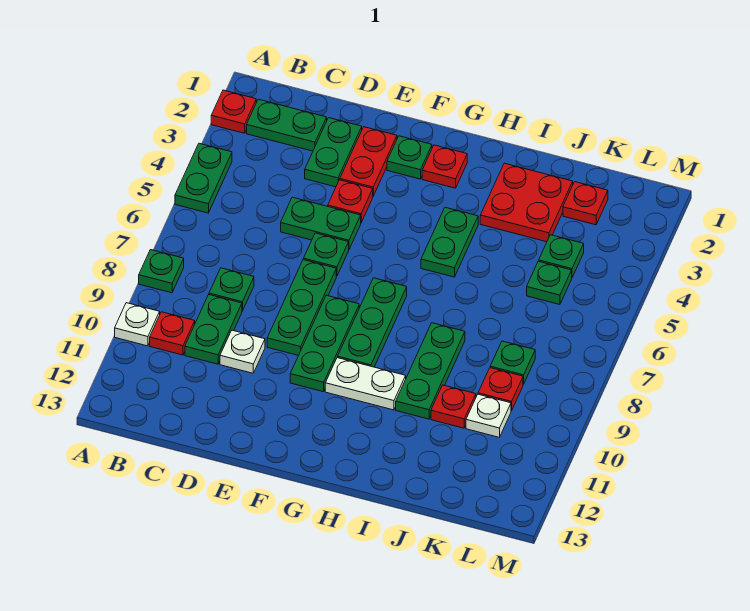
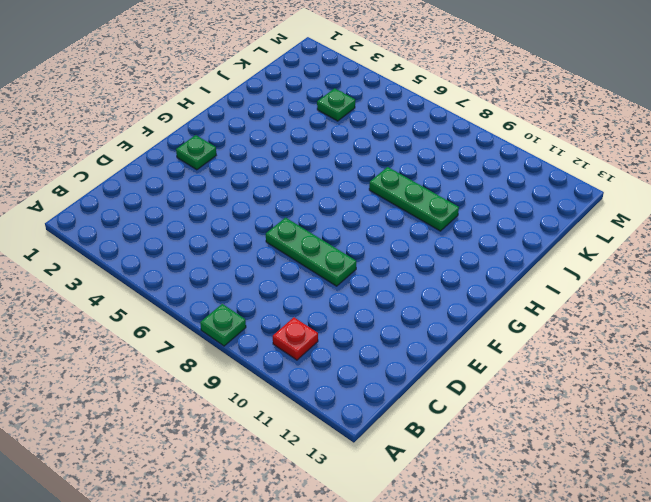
none -> red plate A2 level 1
none -> green plate A4:A5 level 1
none -> white plate A10 level 1
none -> green plate B2:C2 level 1

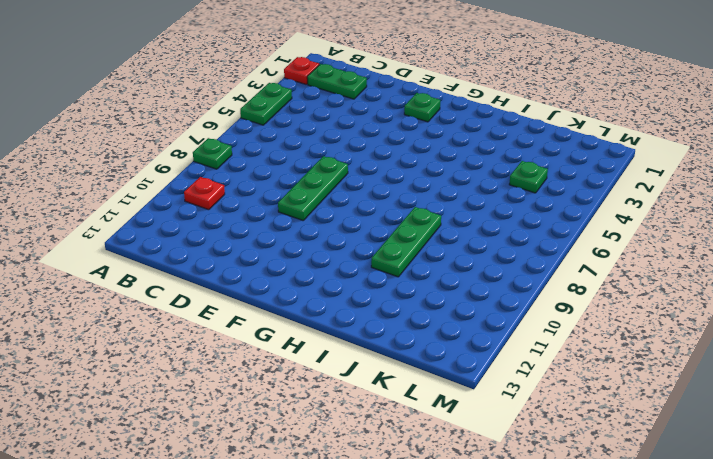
none -> white plate A10 level 1
none -> green plate C8 level 1
none -> green plate C9:C10 level 1
none -> green plate D2:D3 level 1

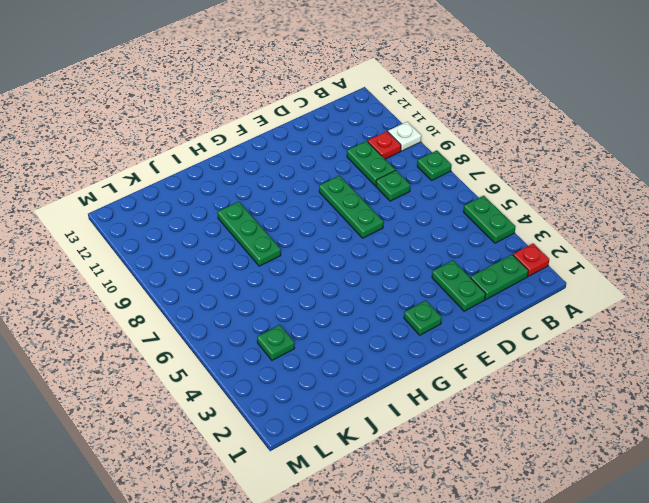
none -> green plate D5:E5 level 1
none -> white plate D10 level 1
none -> red plate E2:E3 level 1
none -> red plate E4 level 1

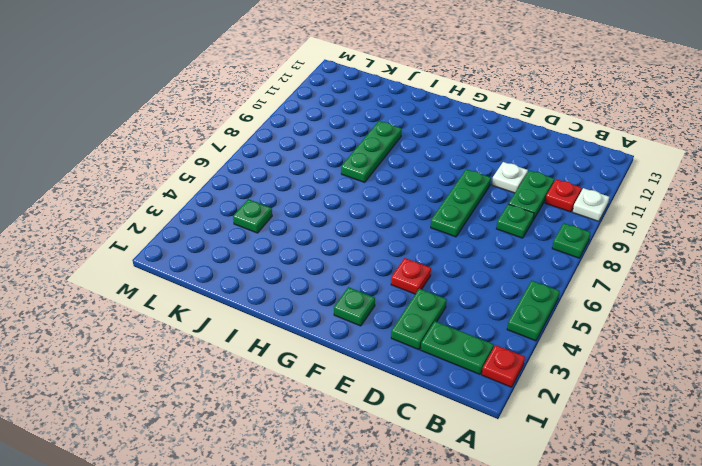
none -> green plate D5:E5 level 1
none -> red plate E2:E3 level 1
none -> green plate E6 level 1
none -> green plate F8:F10 level 1

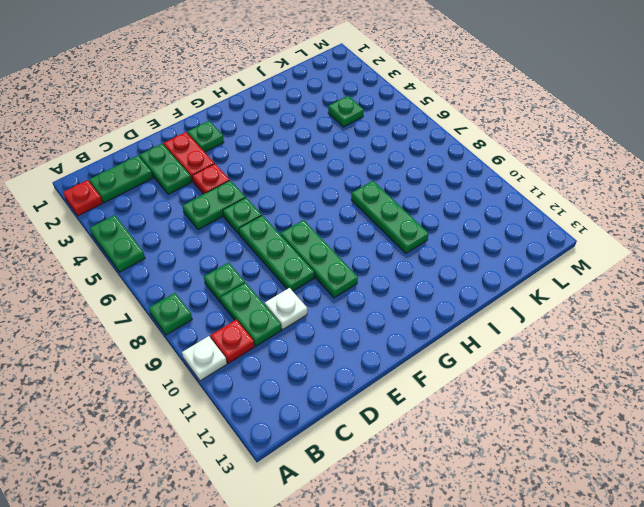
none -> red plate G2 level 1
none -> green plate G7:G9 level 1
none -> white plate G10:H10 level 1
none -> green plate H4:H5 level 1

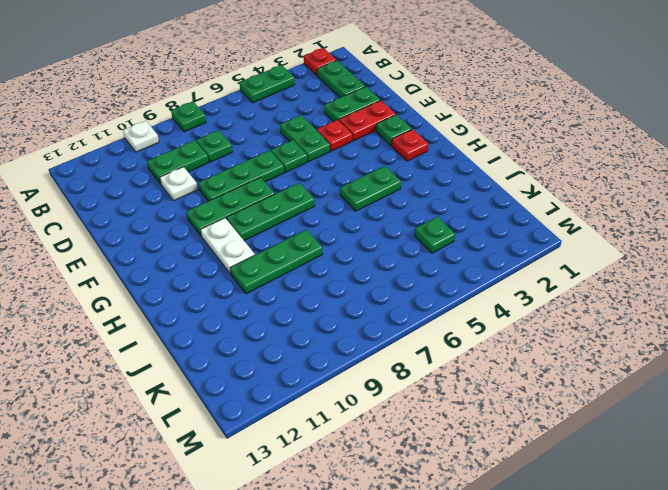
none -> red plate B10 level 1
none -> red plate I2:J3 level 1
none -> red plate J10 level 1
none -> red plate K2 level 1

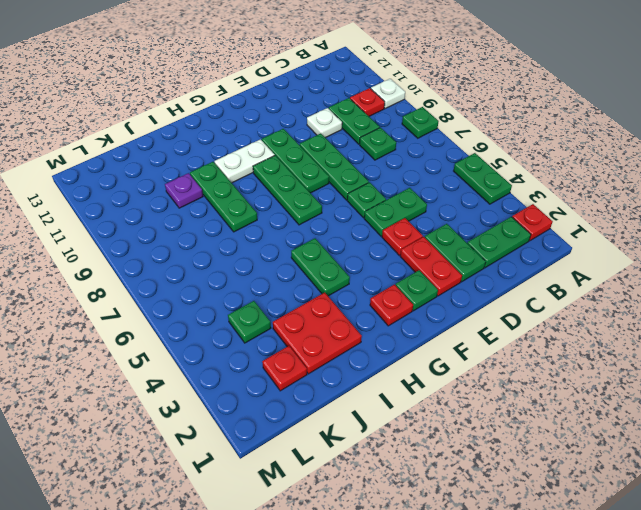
purple plate J10 level 1 -> red plate J10 level 1
none -> green plate K5 level 1
none -> green plate K8 level 1
none -> red plate K9 level 1
none -> white plate K10 level 1

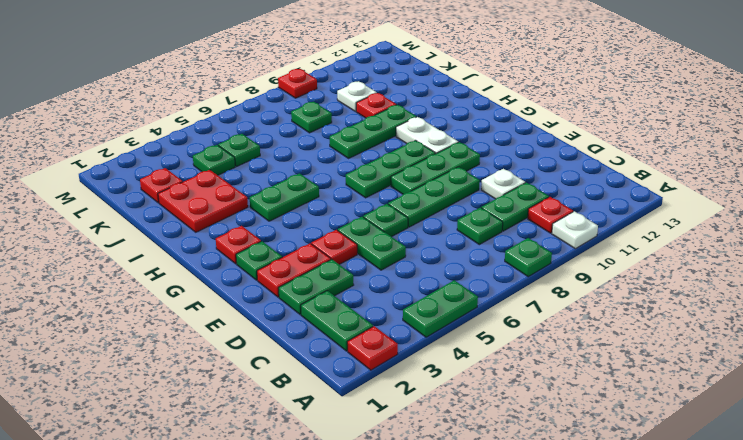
red plate M9 level 1 -> red plate K9 level 1

